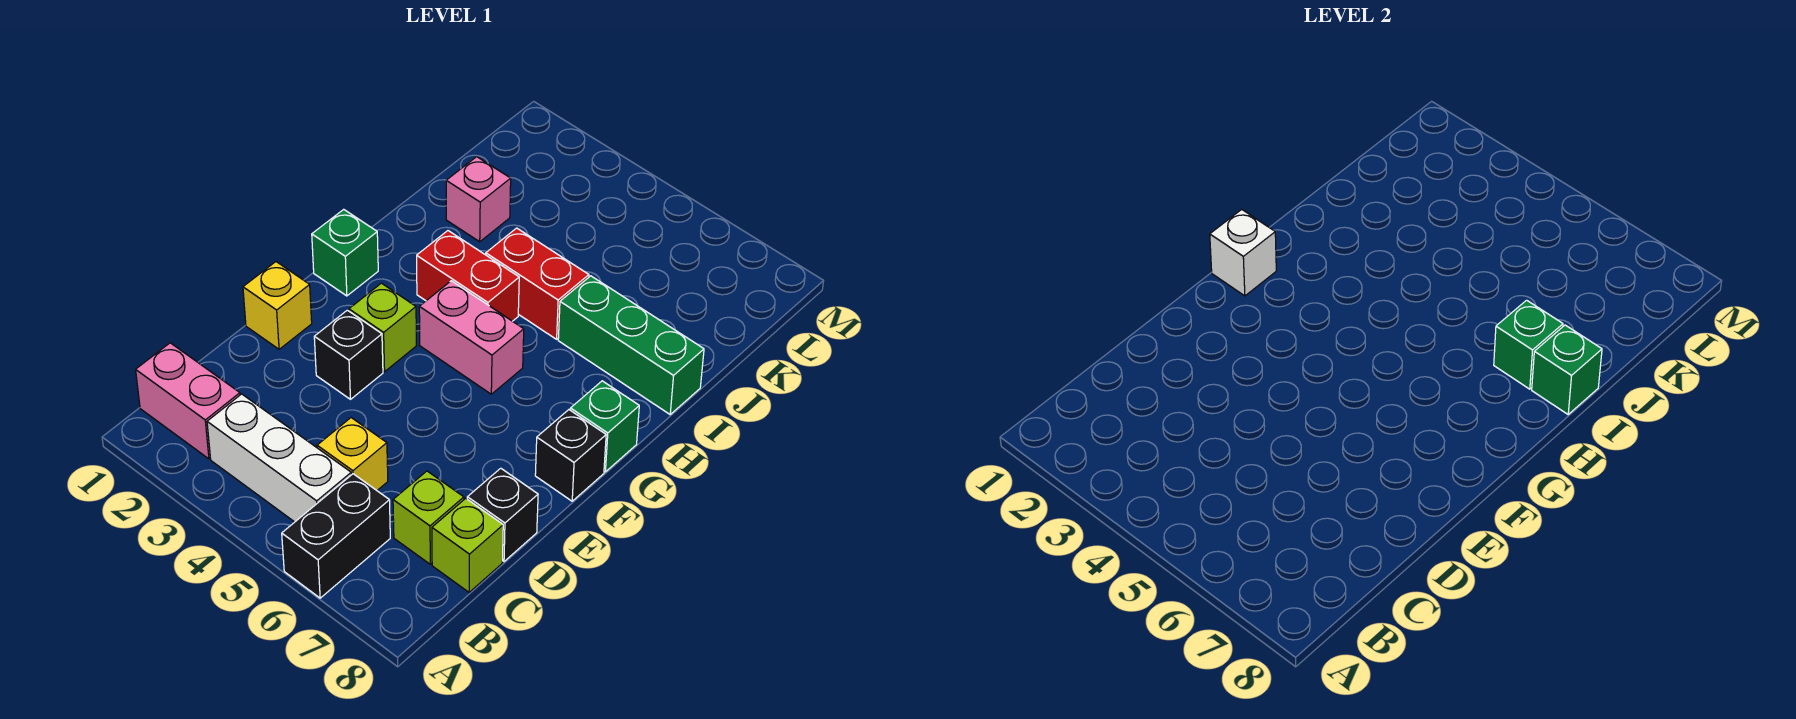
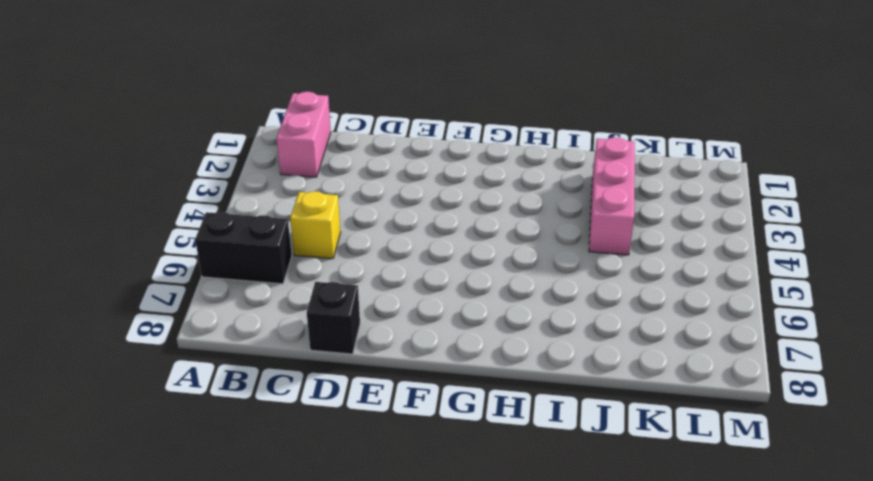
pink brick J2:J4 level 1 -> pink brick J2 level 1
none -> white brick B3:B5 level 1
none -> lime brick C7 level 1
none -> lime brick C8 level 1

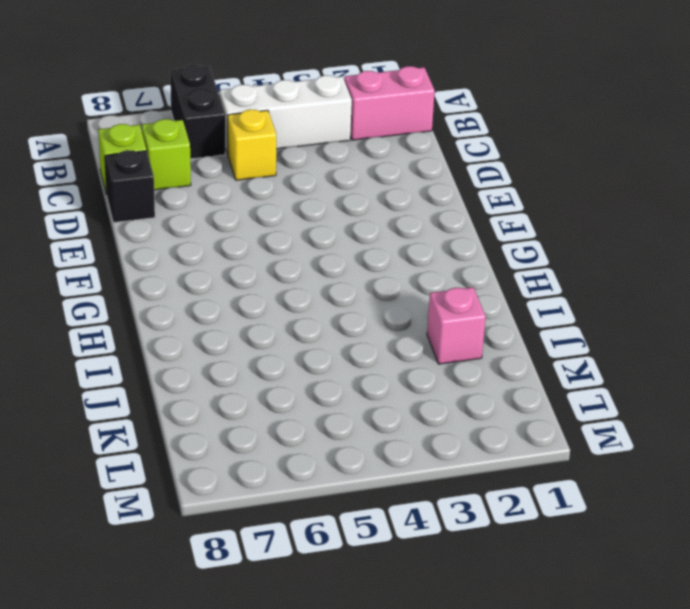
none -> yellow brick E1 level 1
none -> black brick E3 level 1
none -> lime brick F3 level 1

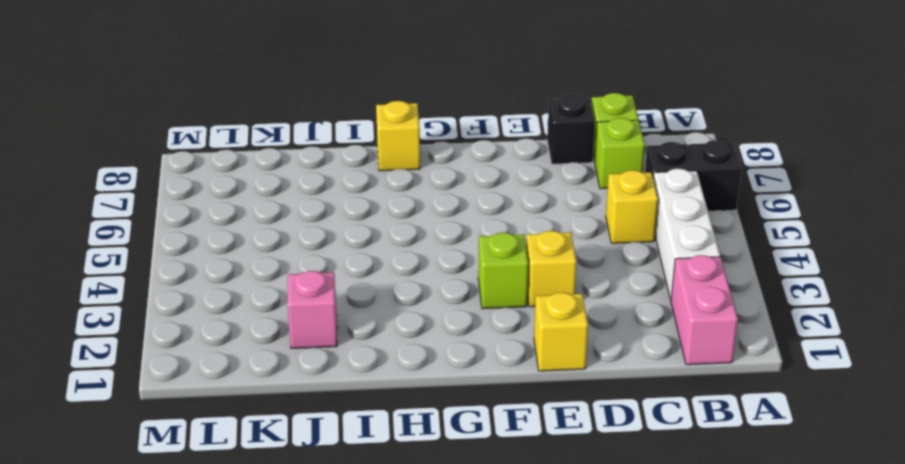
yellow brick E3 level 1 -> black brick E3 level 1
yellow brick H8 level 1 -> none
none -> black brick F8 level 1
none -> green brick G1 level 1
none -> pink brick G4:G5 level 1

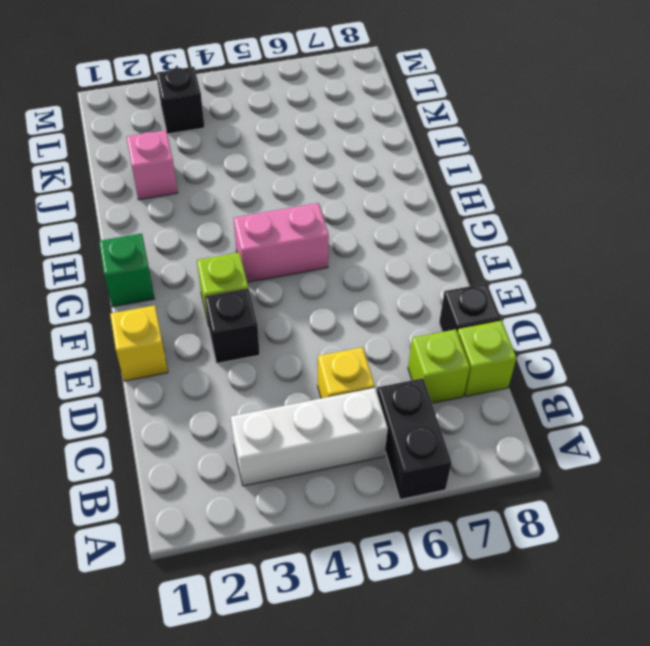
black brick L3 level 1 -> black brick F8 level 1
none -> pink brick B1:B2 level 1
none -> green brick G8 level 1
none -> red brick H3:H4 level 1

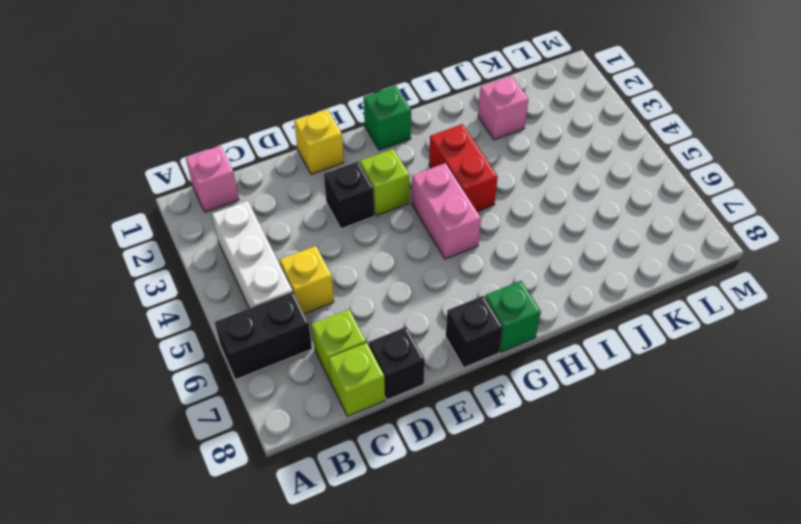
pink brick B1 level 1 -> pink brick B1:B2 level 1
none -> red brick I4:I5 level 1
none -> green brick I6:I8 level 1
none -> white brick G1 level 2

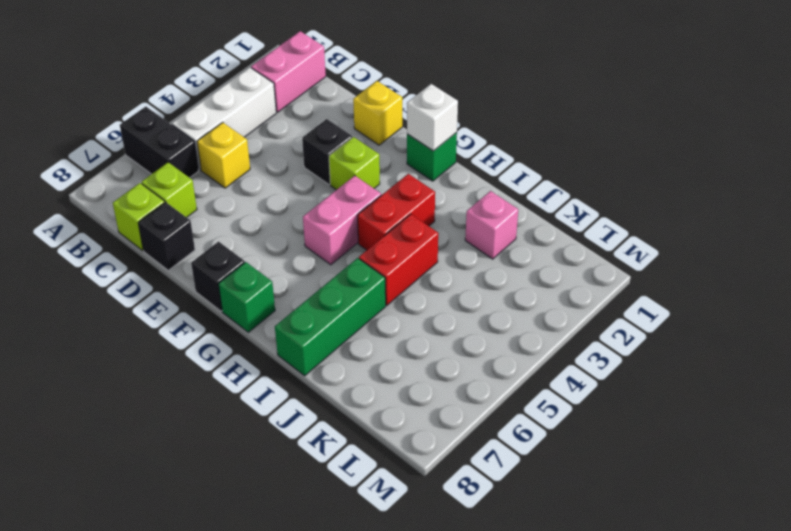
none -> green brick I7 level 2
none -> green brick I8 level 2

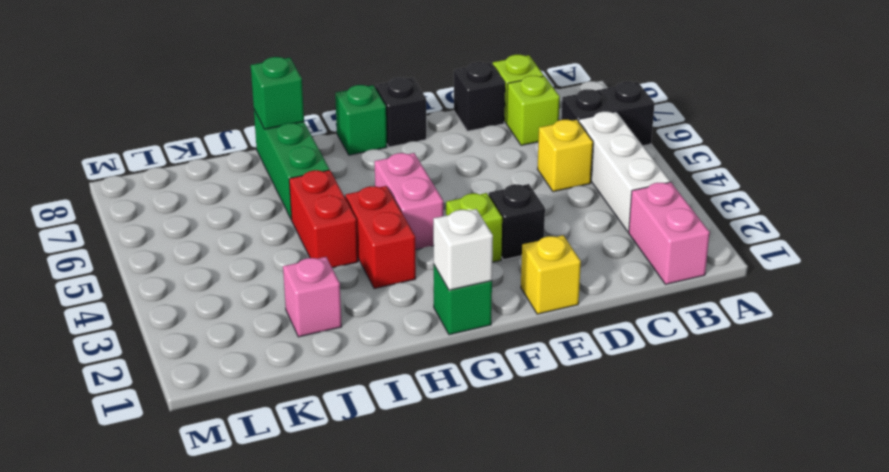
none -> green brick I7 level 2

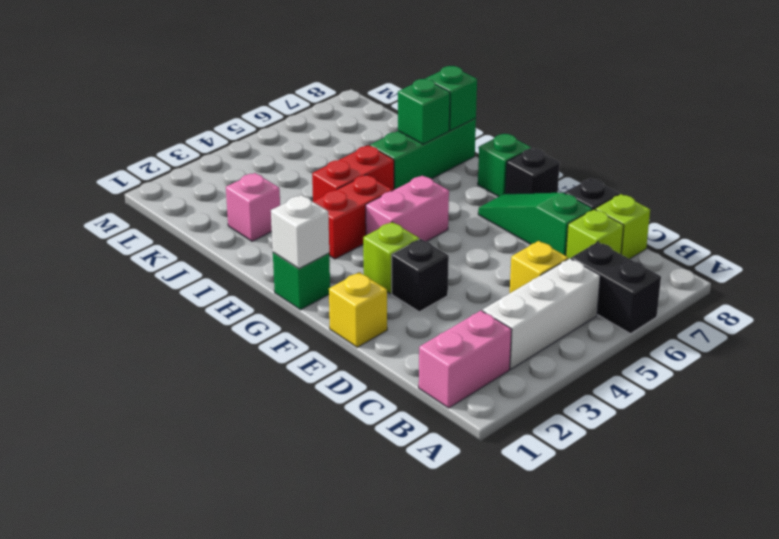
green slope D7:F7 level 1 top D -> none

